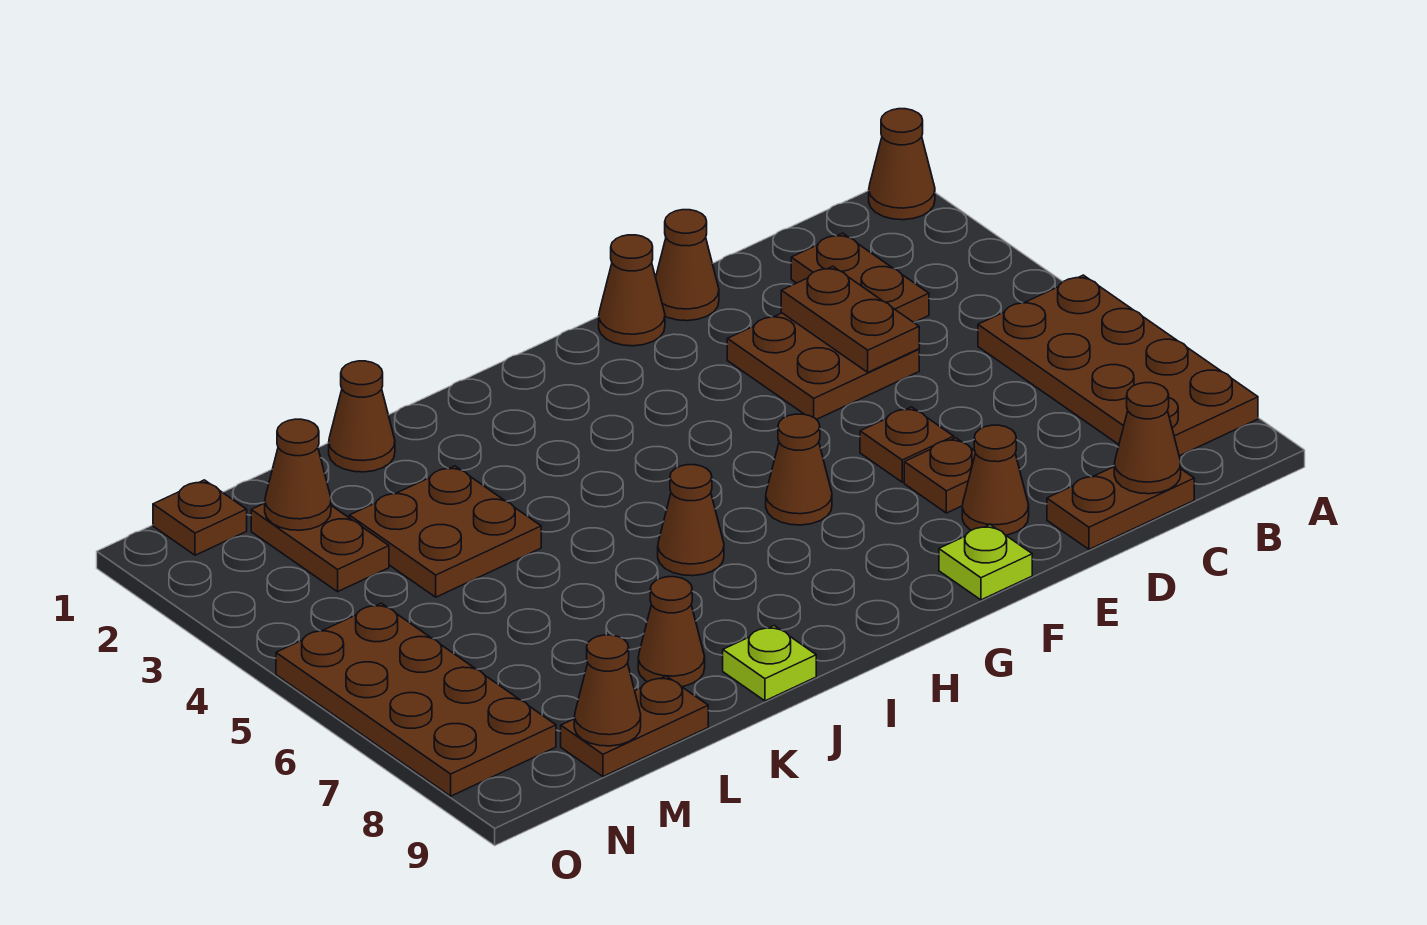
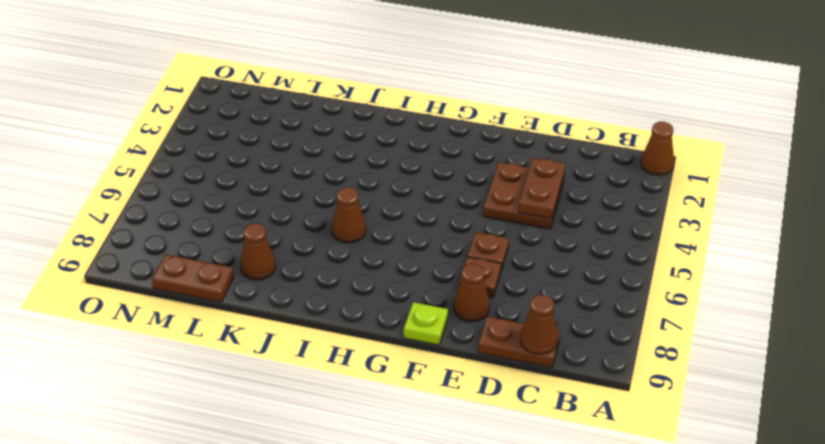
none -> brown plate A5:B8 level 1
none -> brown plate C2:C3 level 1
none -> brown cone E1 level 1

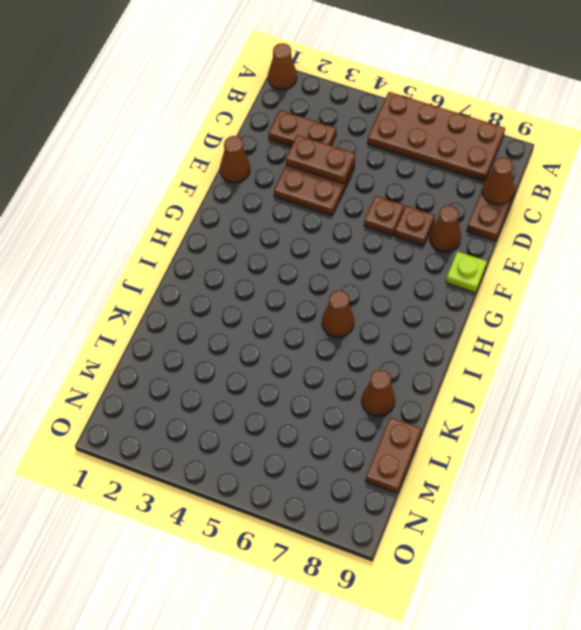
none -> brown cone F1 level 1
none -> brown cone G6 level 1
none -> lime plate J9 level 1

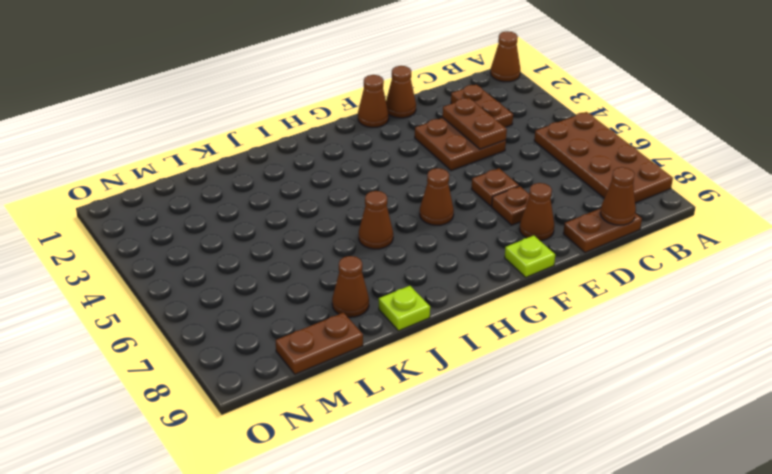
none -> brown cone K1 level 1
none -> brown plate K3:L4 level 1
none -> brown plate M2:M3 level 1

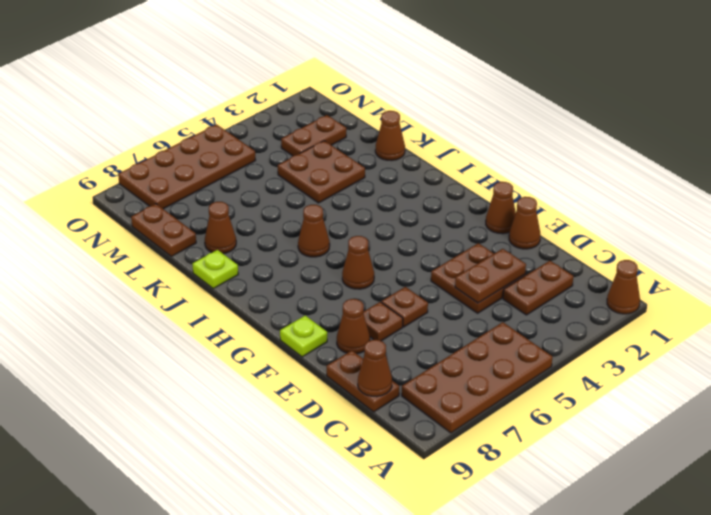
none -> brown plate N1 level 1
none -> brown cone M2 level 2
none -> brown cone M9 level 2

